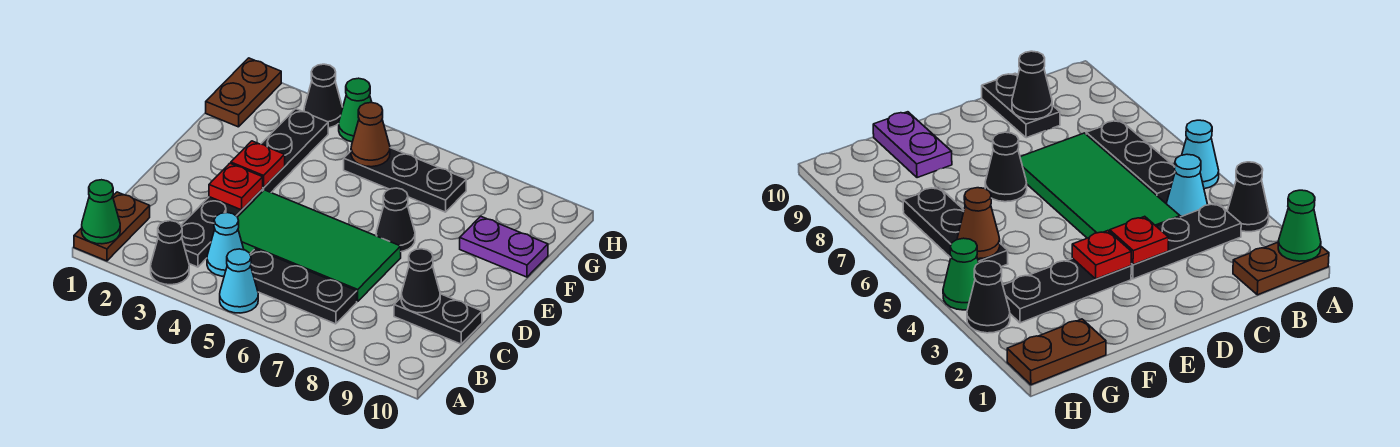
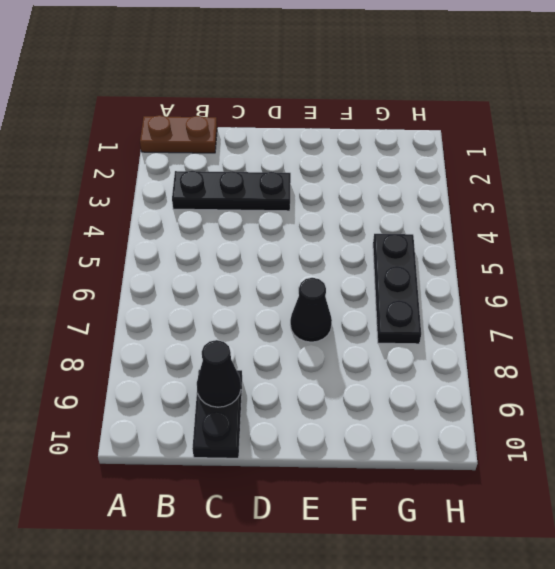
none -> black cone A3 level 1
none -> cyan cone A5 level 1
none -> cyan cone B4 level 1

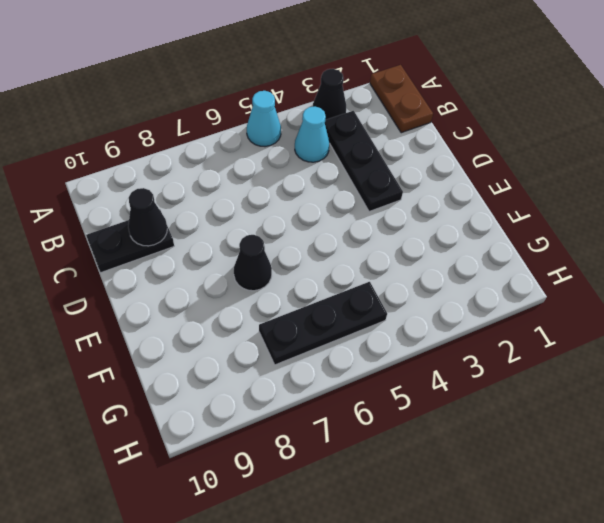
none -> black plate B5:B7 level 1
none -> green tile C4:D7 level 1
none -> black plate E3:G3 level 1

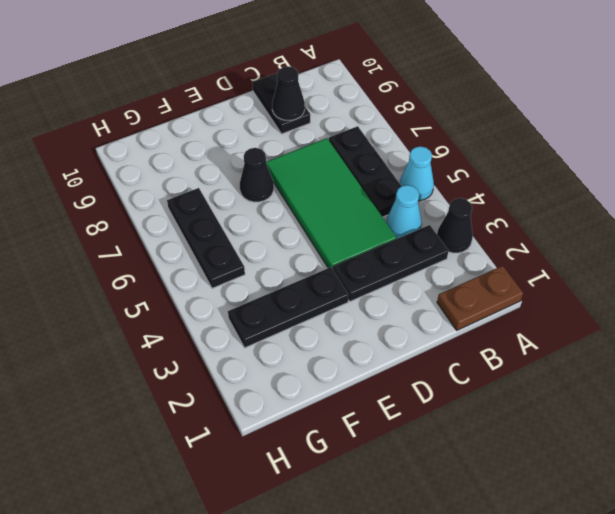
none -> purple plate F9:F10 level 1
none -> brown plate G1:H1 level 1
none -> black cone H3 level 1

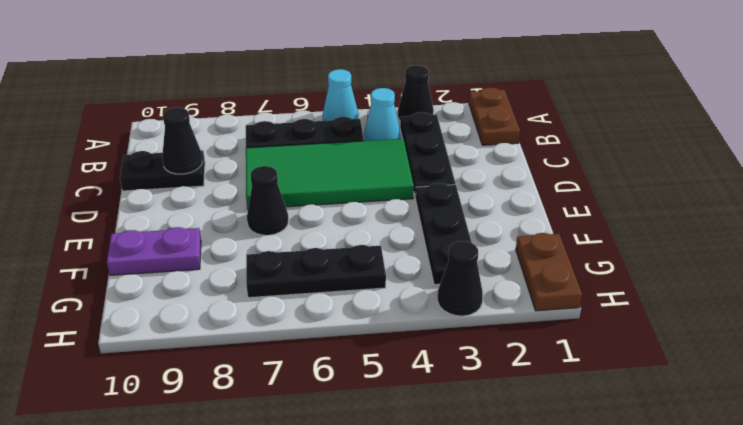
none -> green cone H4 level 1
none -> green cone A1 level 2
none -> red plate D3 level 2

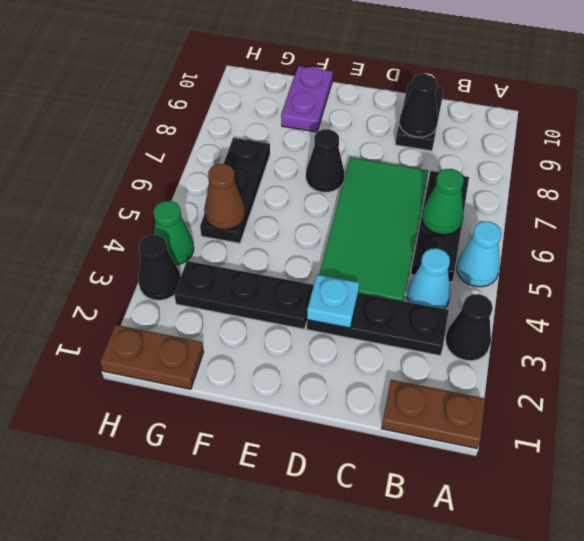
green cone B6 level 2 -> green cone A1 level 2
cyan plate D3 level 2 -> red plate D3 level 2
none -> red plate E3 level 2

